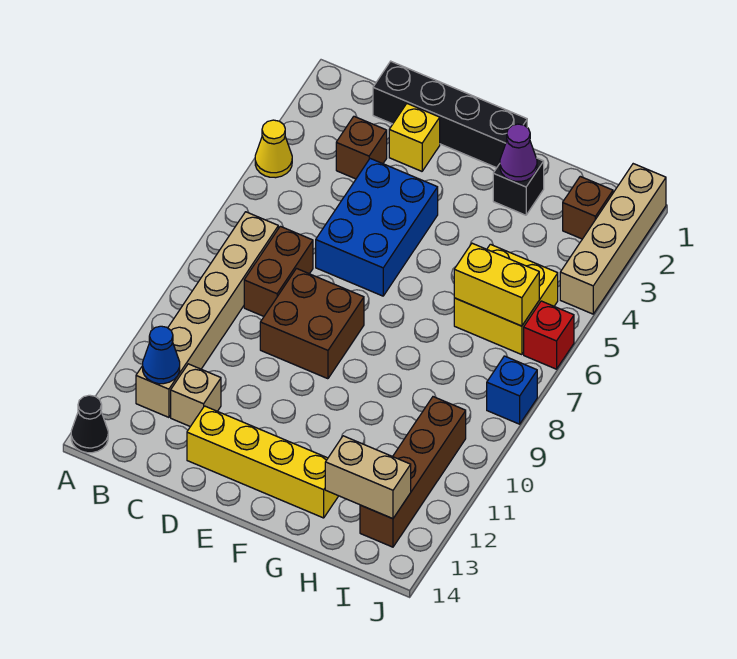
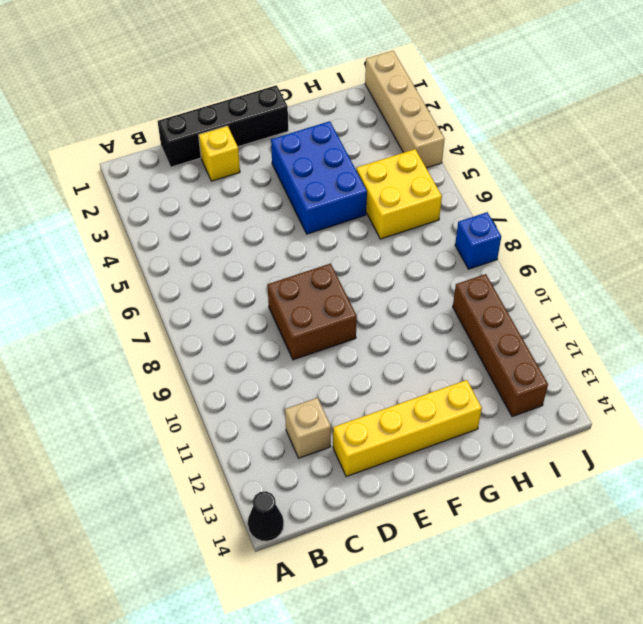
blue brick F3:G5 level 1 -> blue brick D4:E6 level 1
none -> yellow cone A4 level 1
none -> tan brick B7:B12 level 1
none -> brown brick C3 level 1

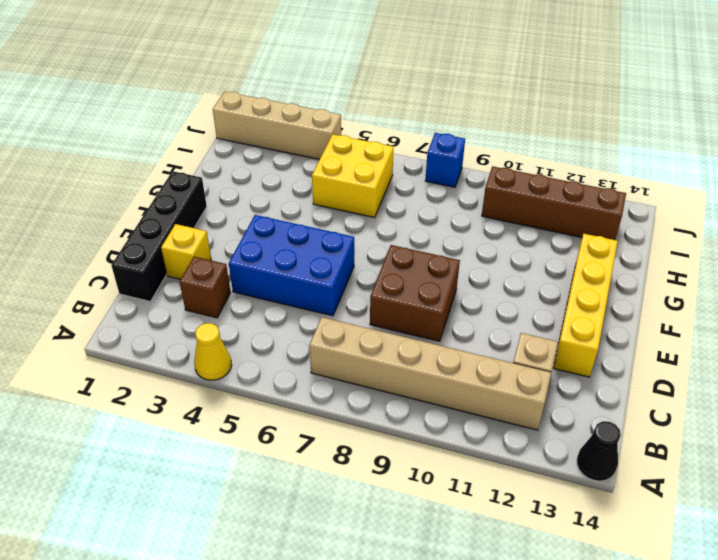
none -> brown brick C7:C8 level 1
none -> black brick G2 level 1
none -> brown brick I2 level 1

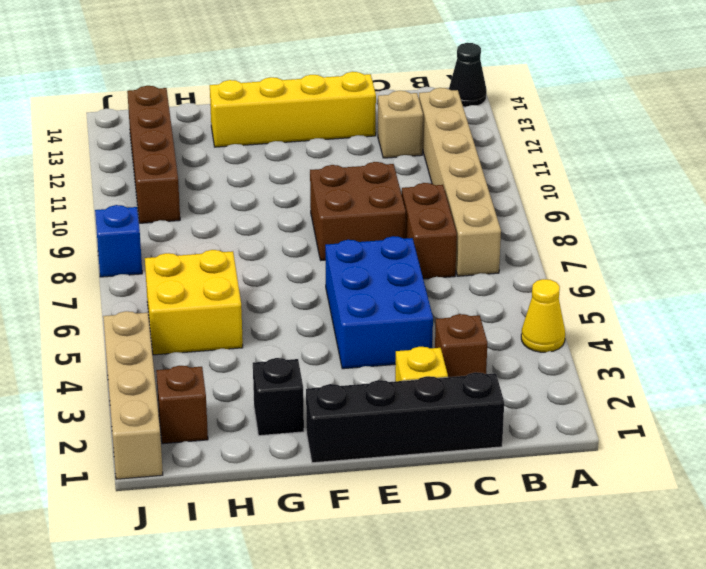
none -> red brick J6 level 1
none -> blue cone B12 level 2
none -> purple cone G2 level 2

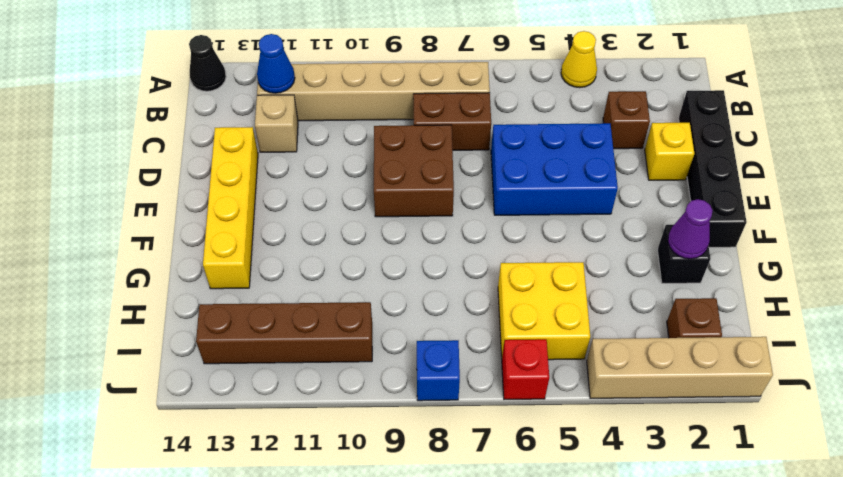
none -> yellow brick H6:I6 level 2
none -> tan brick H13:I13 level 2

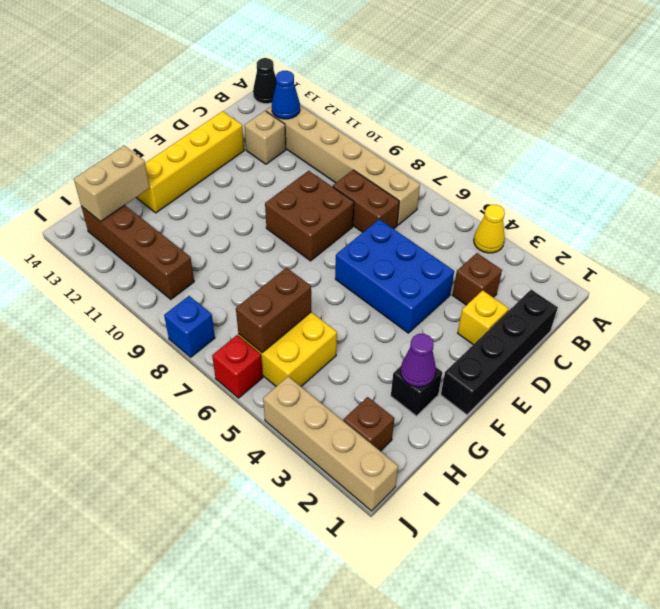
brown brick H6:I6 level 2 -> yellow brick H6:I6 level 2

